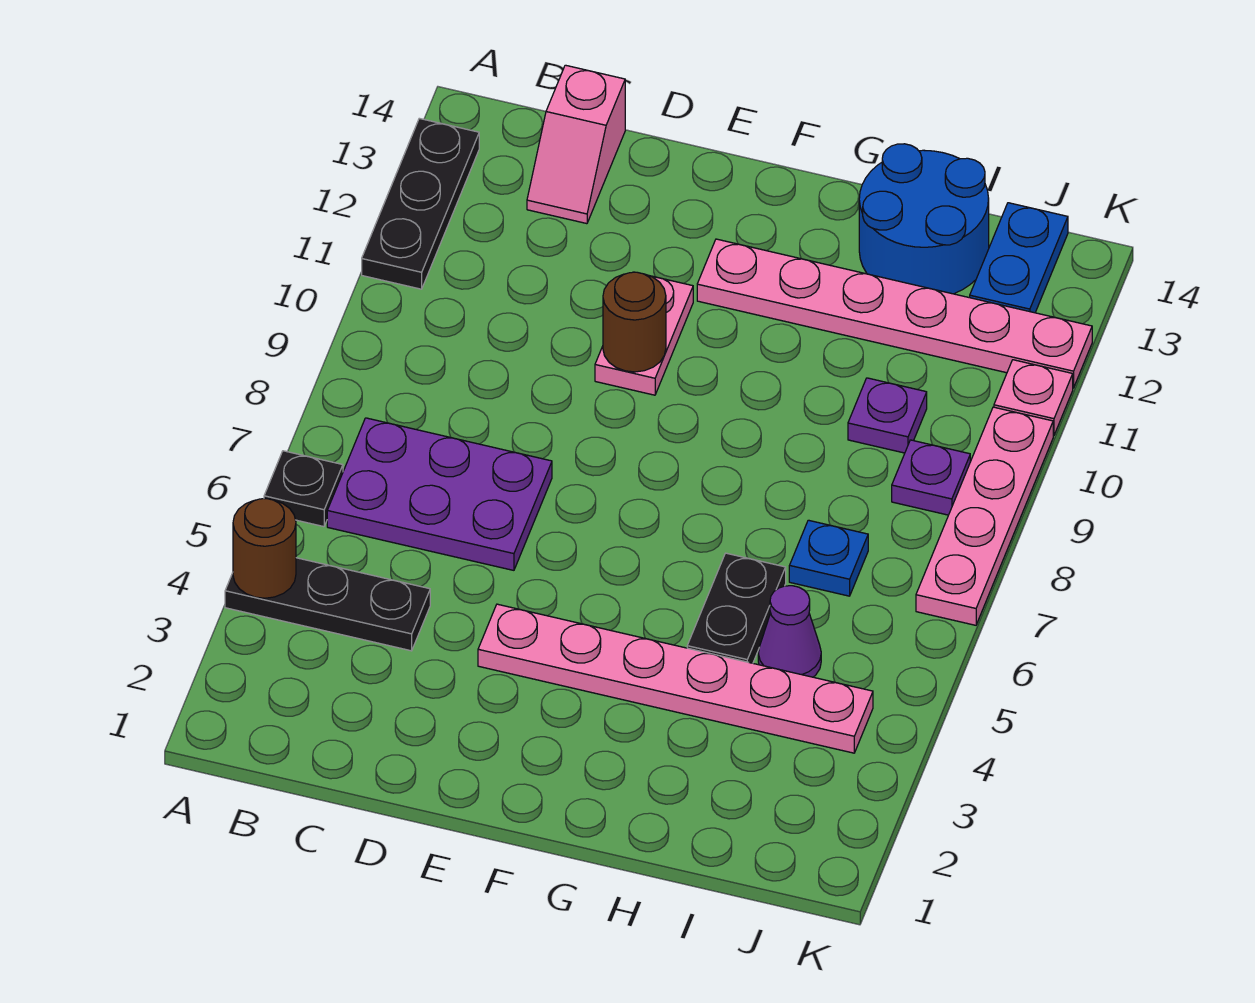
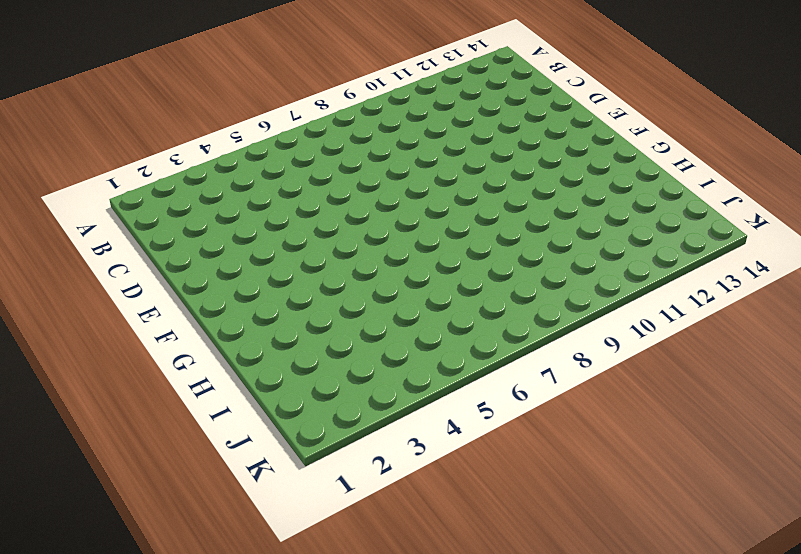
none -> black plate A4:C4 level 1
none -> black plate A6 level 1
none -> black plate A11:A13 level 1

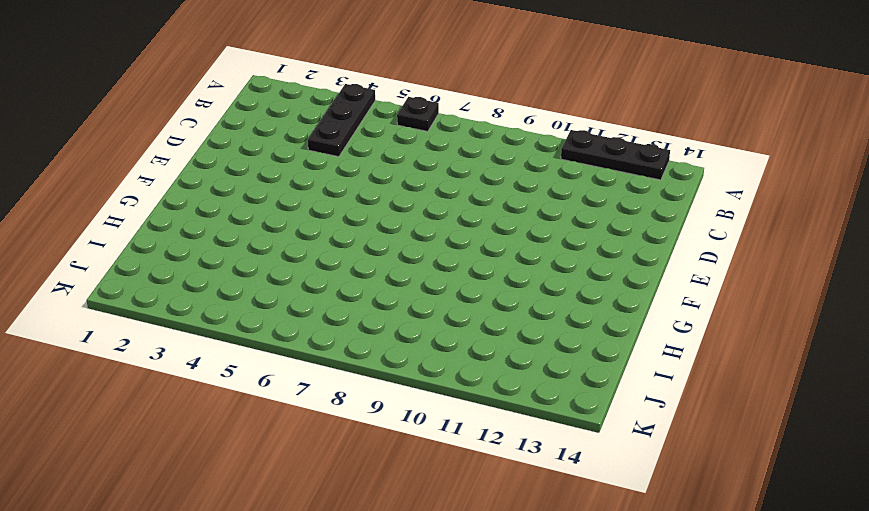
none -> purple plate B6:D7 level 1
none -> pink slope C13:C14 level 1 top 14
none -> pink plate E4:J4 level 1

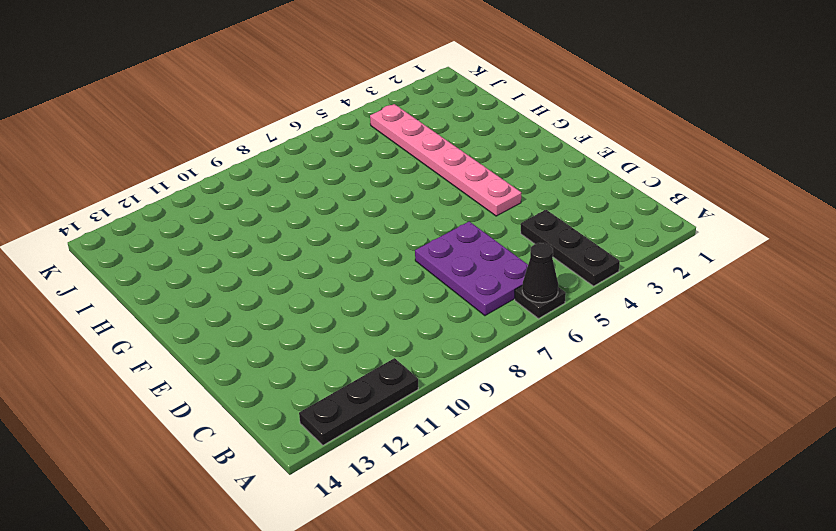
black cone A6 level 2 -> none
none -> pink slope C13:C14 level 1 top 14
none -> pink plate E10:E11 level 1
none -> pink plate F12:K12 level 1

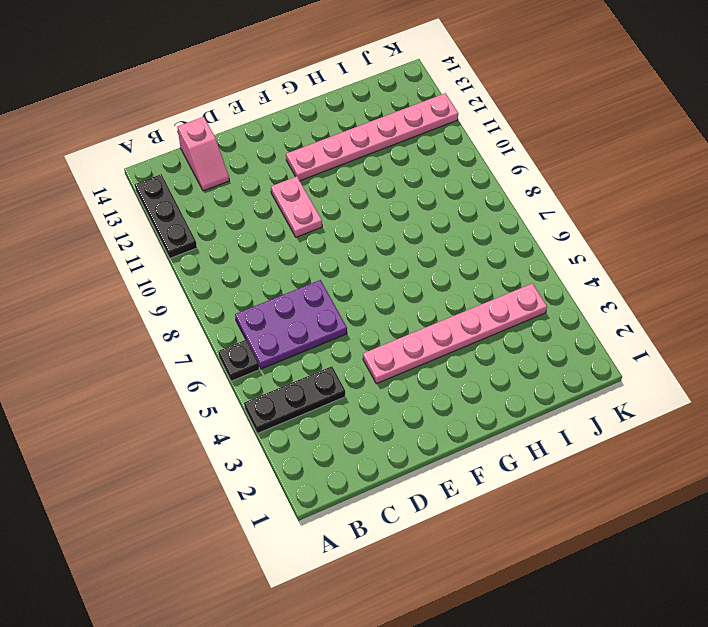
none -> black plate H5:H6 level 1
none -> blue round brick H13:I14 level 1
none -> purple cone I5 level 1

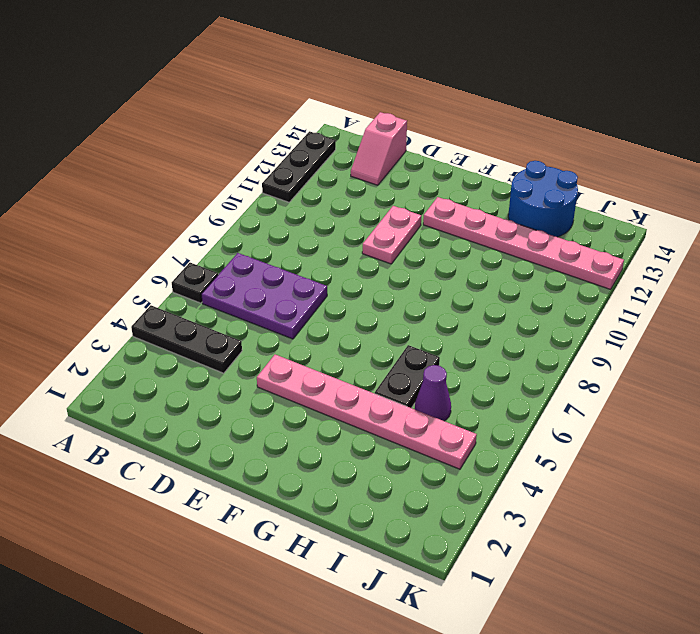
none -> blue plate I7 level 1
none -> purple plate I10 level 1
none -> purple plate J9 level 1

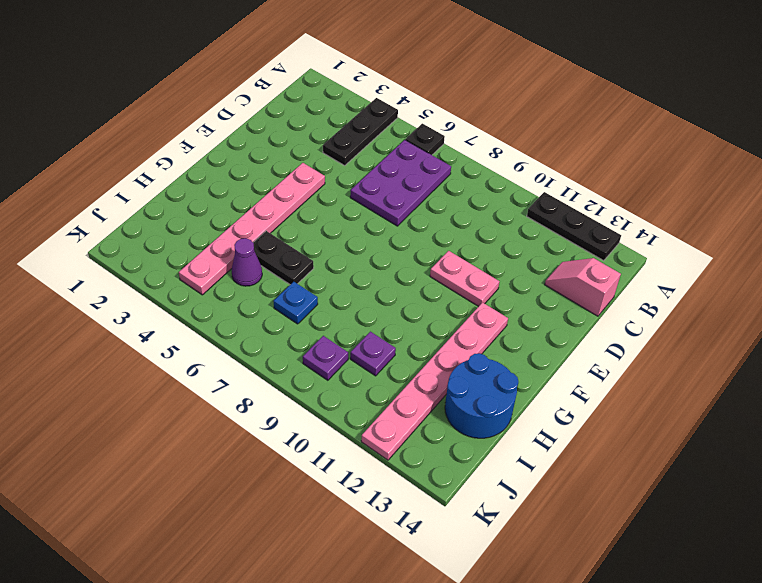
none -> blue plate J13:J14 level 1
none -> pink plate K7:K10 level 1
none -> pink plate K11 level 1

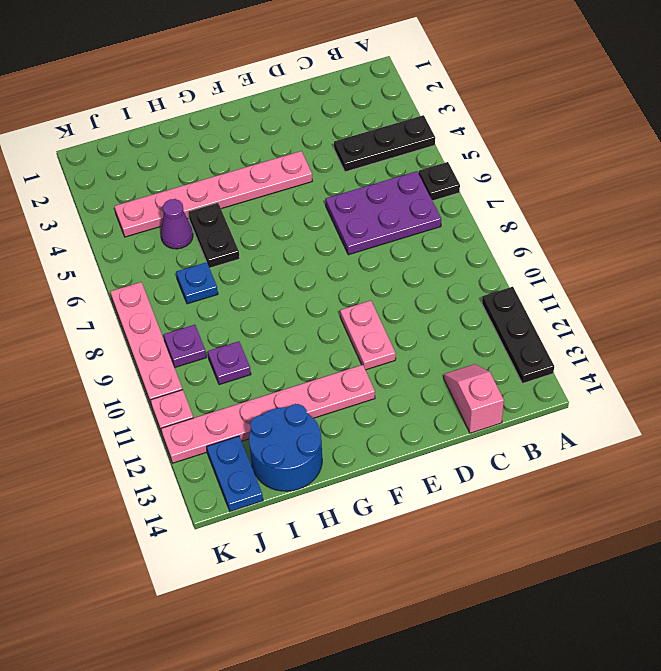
none -> brown round brick A4 level 2
none -> brown round brick E10 level 2

